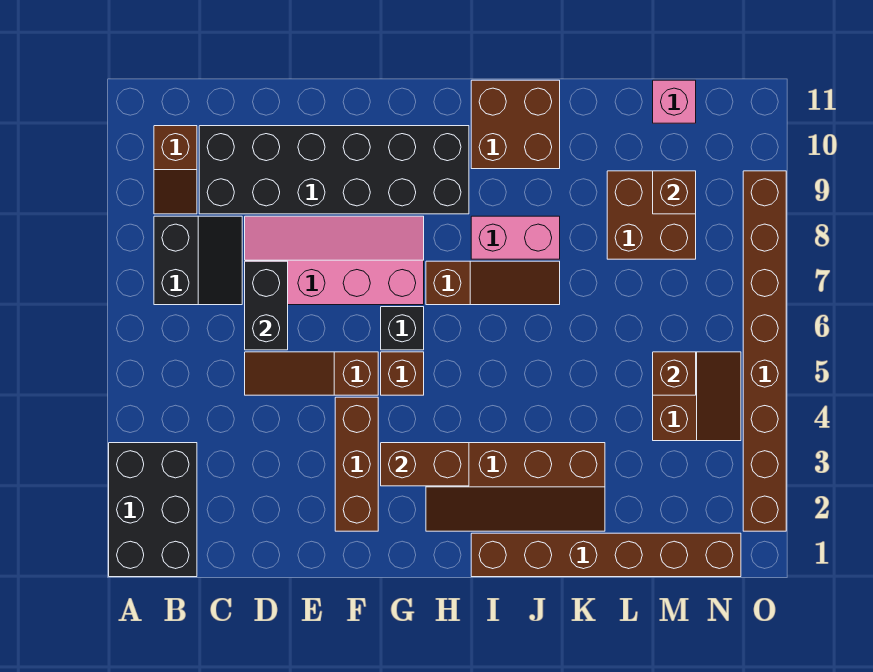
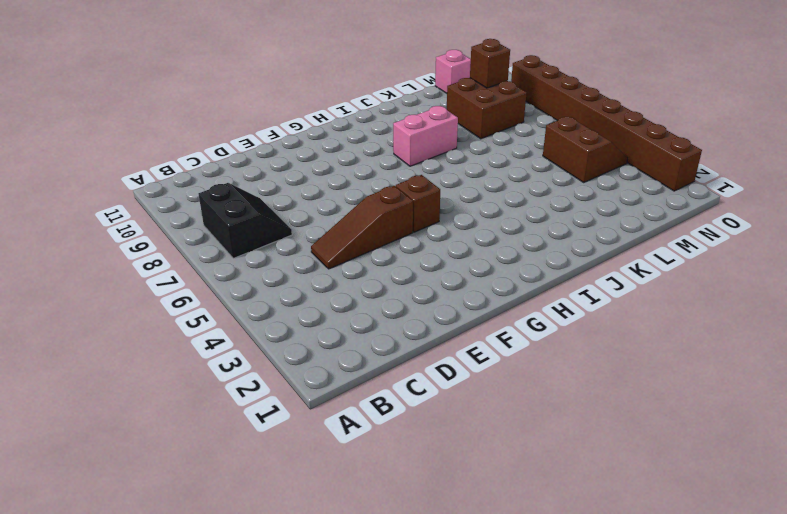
none -> black brick A1:B3 level 1
none -> brown slope B9:B10 level 1 top 10
none -> black brick C9:H10 level 1

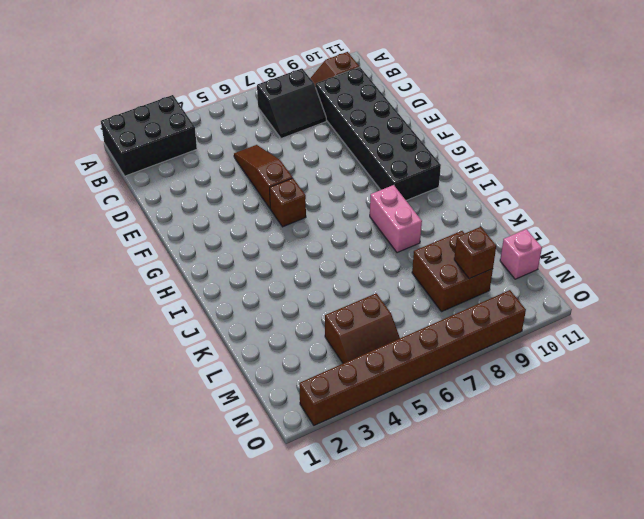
none -> pink slope D7:G8 level 1 top 7
none -> brown brick F2:F4 level 1
none -> black brick G6 level 1

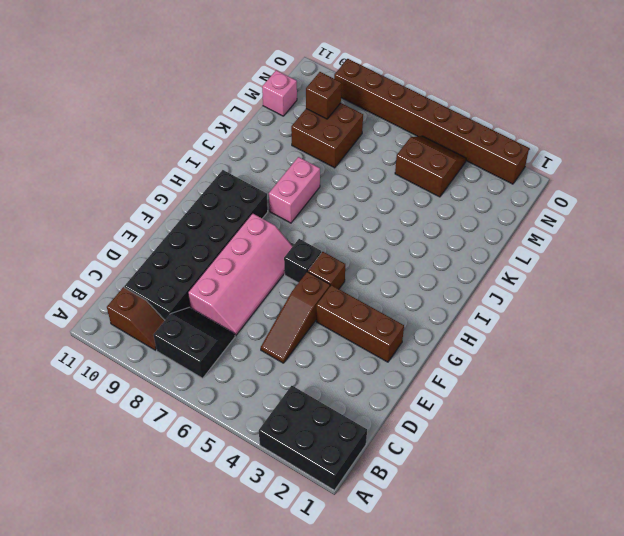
pink slope D7:G8 level 1 top 8 -> pink slope D7:G8 level 1 top 7
none -> brown slope H2:K3 level 1 top 3
none -> brown slope H7:J7 level 1 top H
none -> brown brick I1:N1 level 1

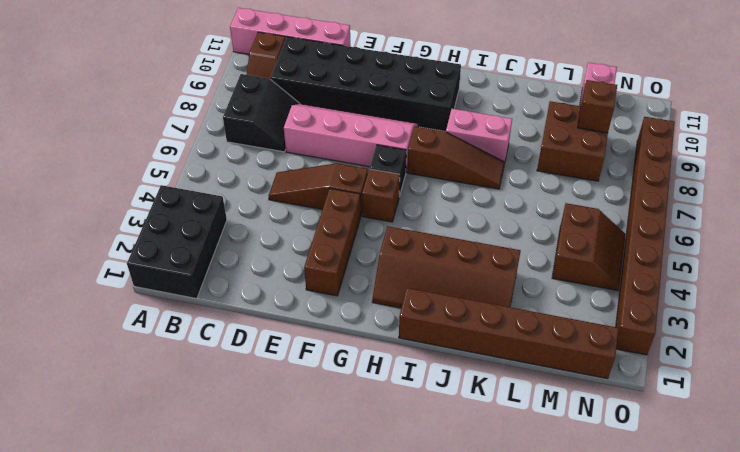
pink brick A11:D11 level 1 -> none
none -> brown brick I10:J11 level 1
none -> black brick D6:D7 level 2
none -> brown brick G3:H3 level 2

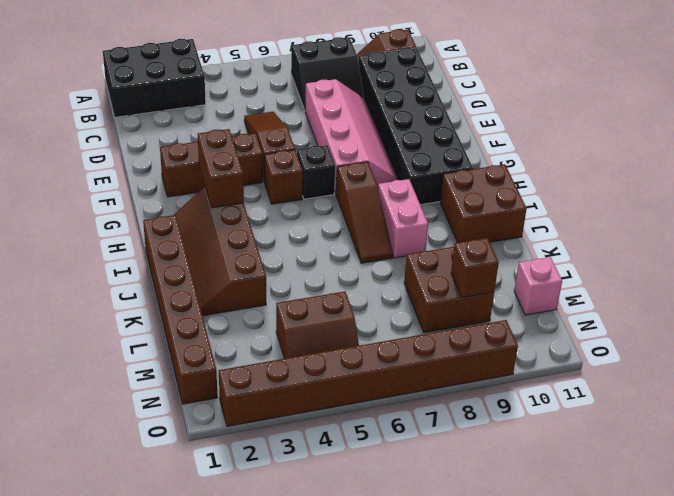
none -> black brick D6:D7 level 2
none -> brown brick M5 level 2

